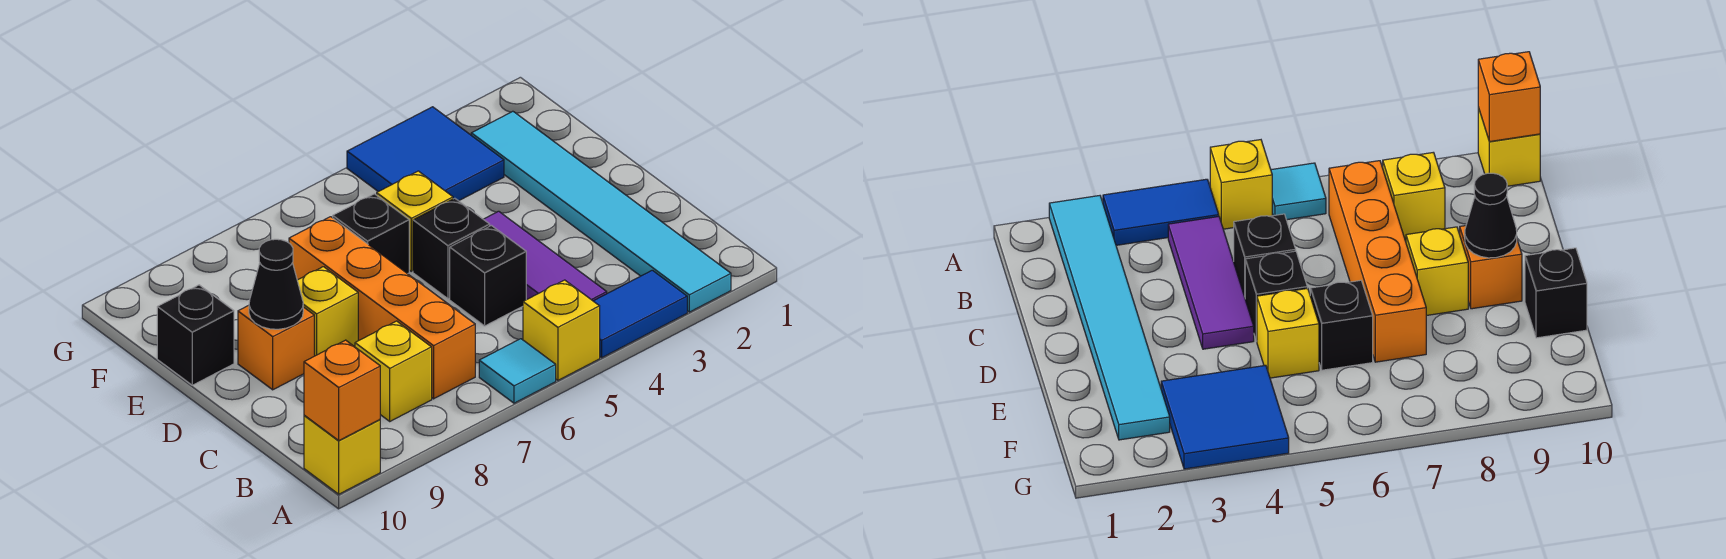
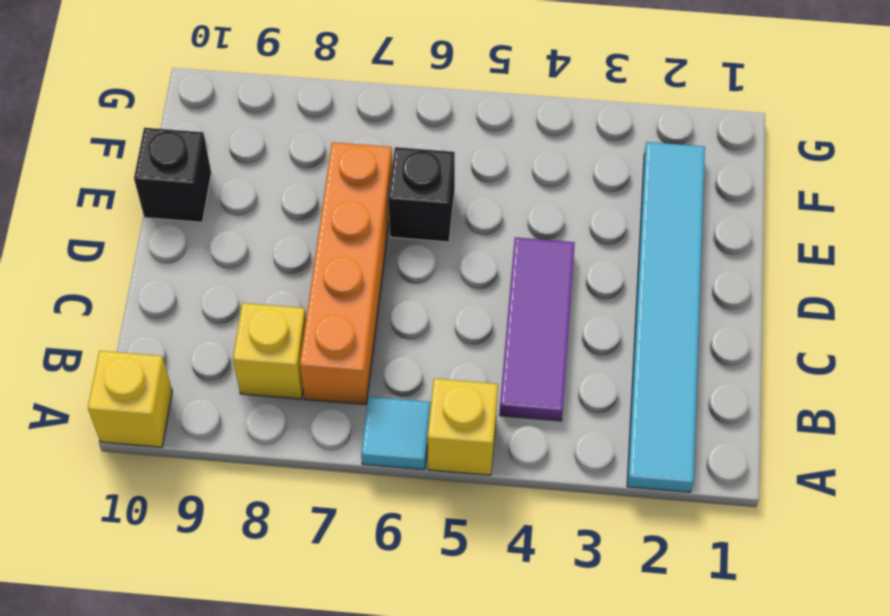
none -> blue tile A3:A4 level 1
none -> black brick C5 level 1
none -> black brick D5 level 1

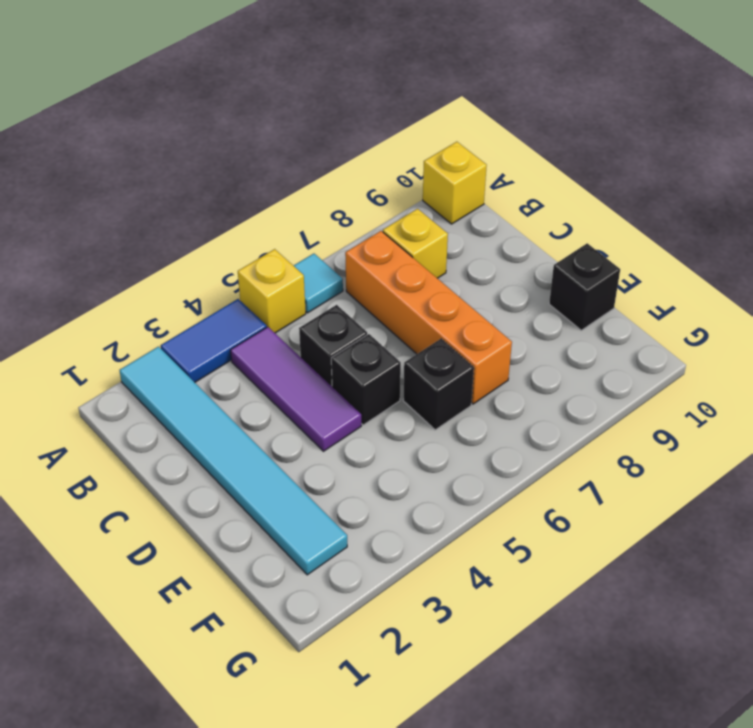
none -> yellow brick D8 level 1
none -> orange brick D9 level 1
none -> yellow brick E5 level 1

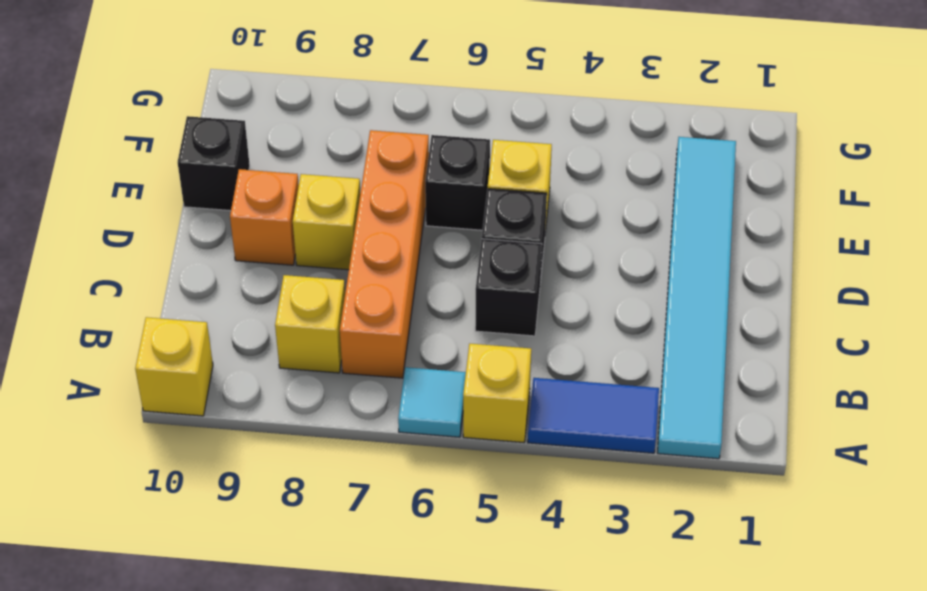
none -> purple tile B4:D4 level 1
none -> blue tile F3:G4 level 1
none -> orange brick A10 level 2

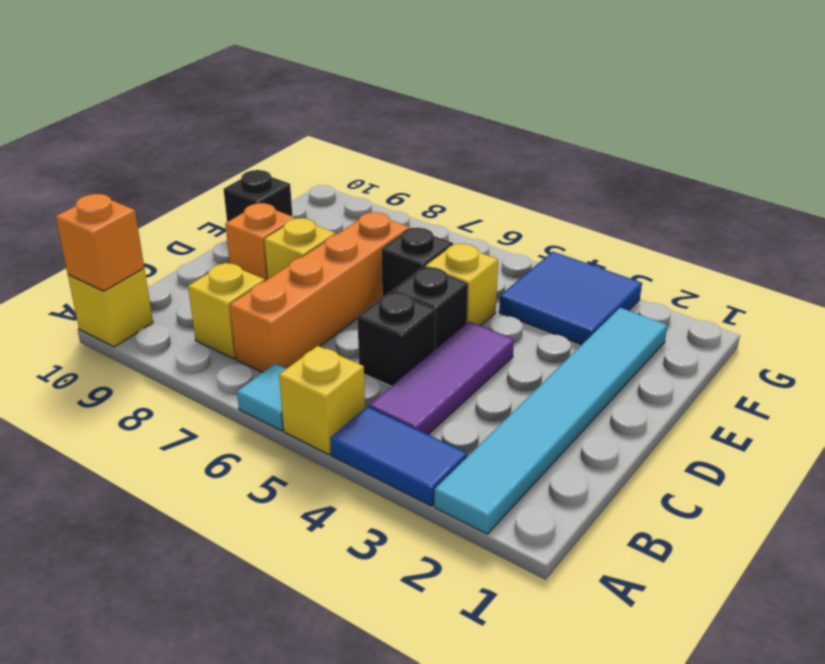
none -> black cone D9 level 2

